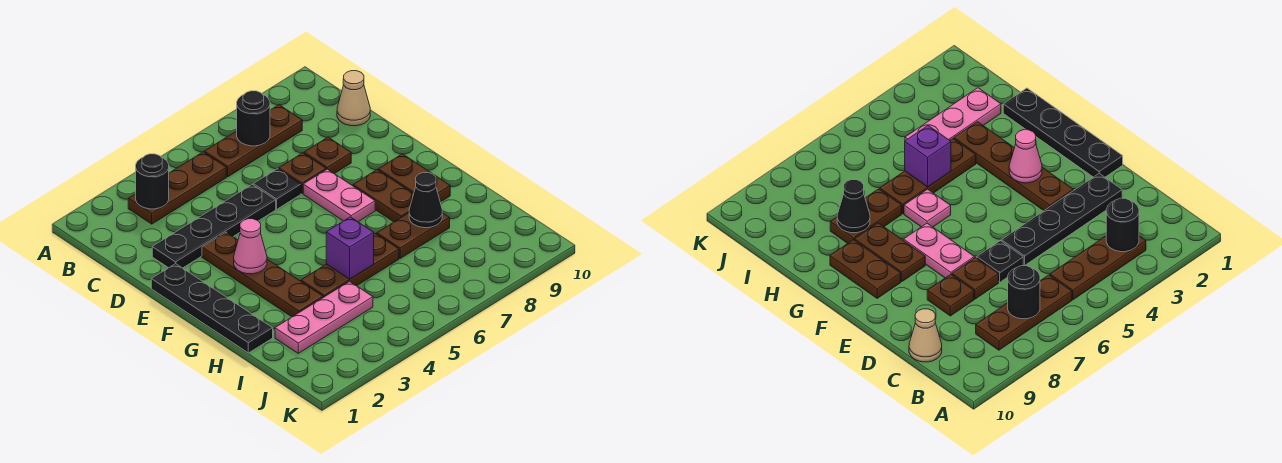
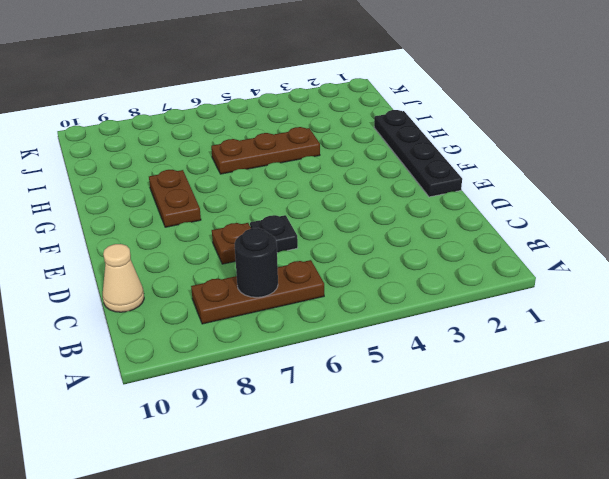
none -> brown plate B3:B5 level 1
none -> black plate D2:D5 level 1
none -> brown plate D8 level 1

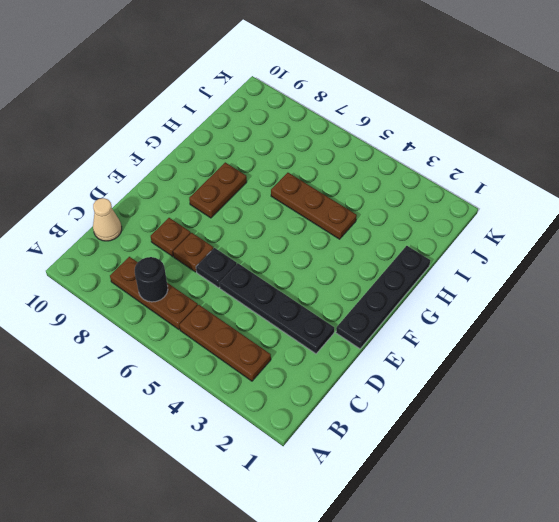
none -> brown plate E3:H3 level 1
none -> pink plate E7:F7 level 1
none -> brown plate F9:G9 level 1

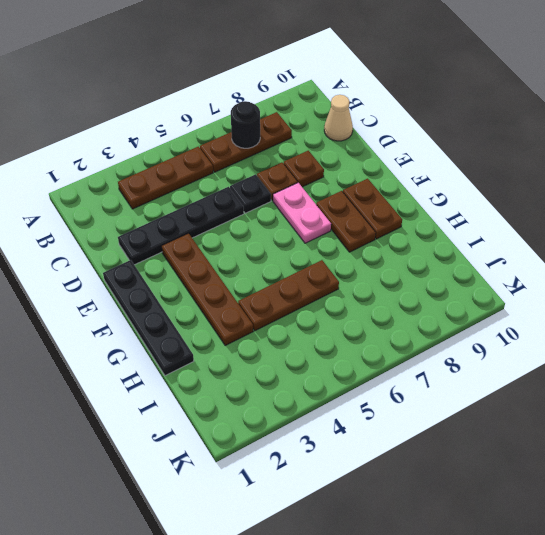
none -> pink plate G6 level 1
none -> brown plate H7:H8 level 1
none -> pink plate I2:I4 level 1

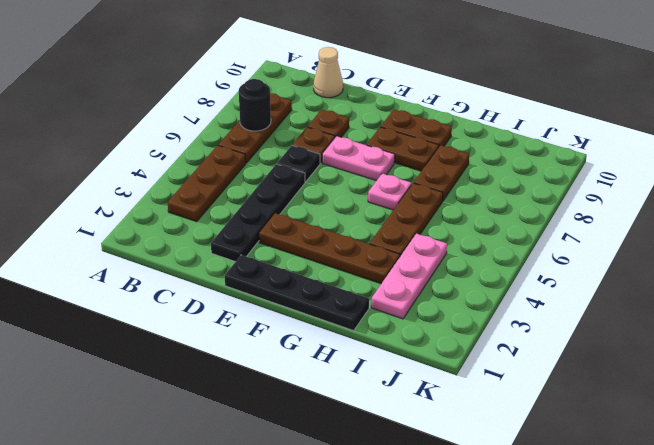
none -> black round brick B3 level 2
none -> pink cone F3 level 2
none -> purple brick H5 level 2

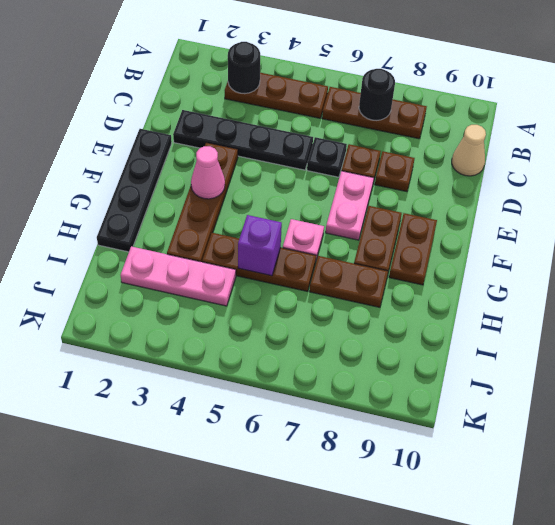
none -> black cone H8 level 2

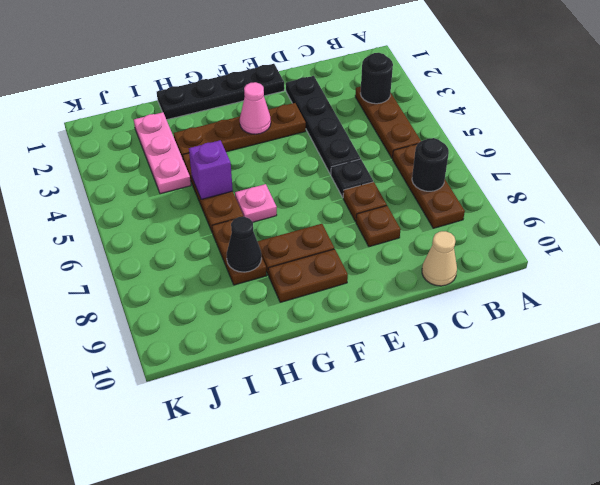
none -> pink plate E7:F7 level 1

